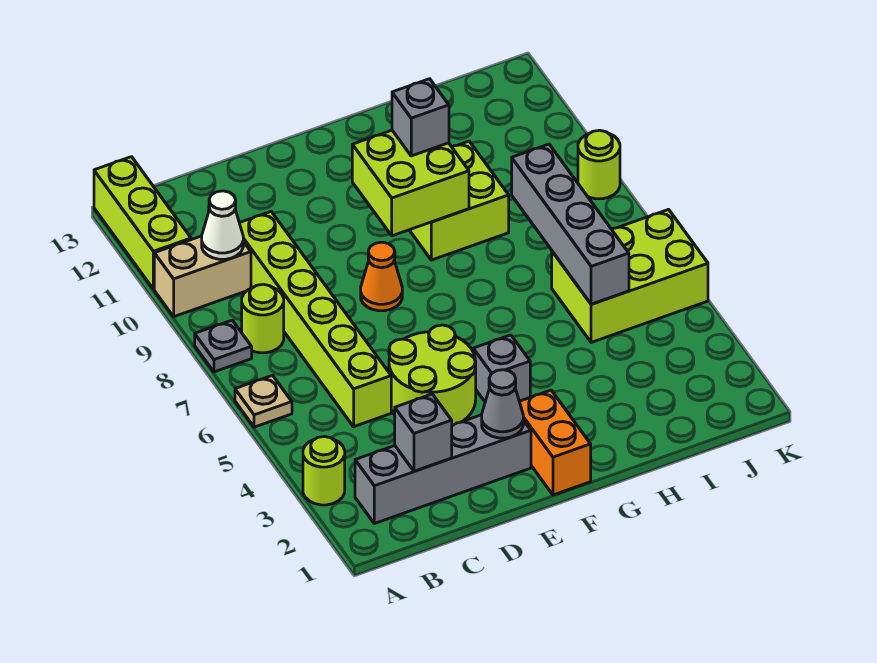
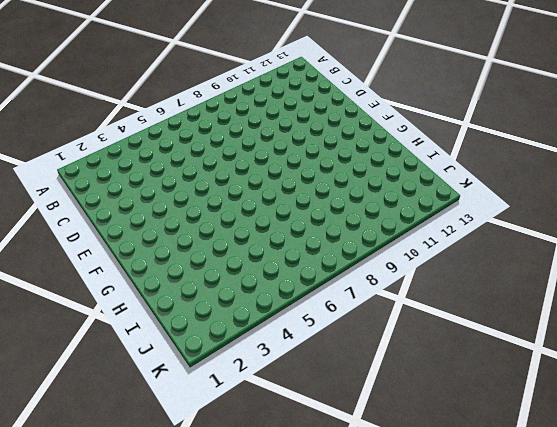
none -> lime round brick A3 level 1
none -> tan plate A6 level 1
none -> grey plate A8 level 1

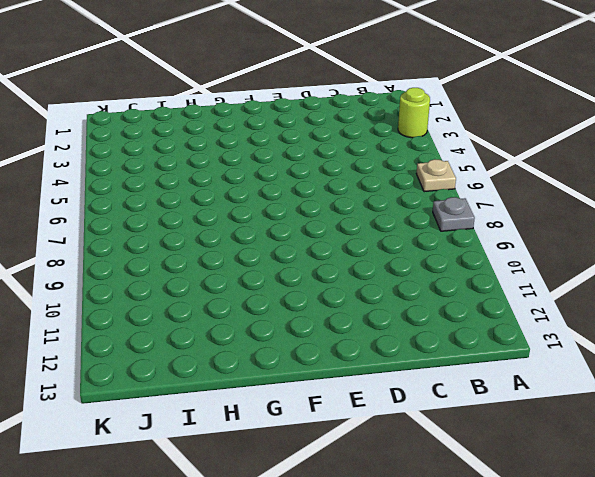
none -> tan brick A10:B10 level 1
none -> lime brick A11:A13 level 1
none -> grey brick B2:E2 level 1

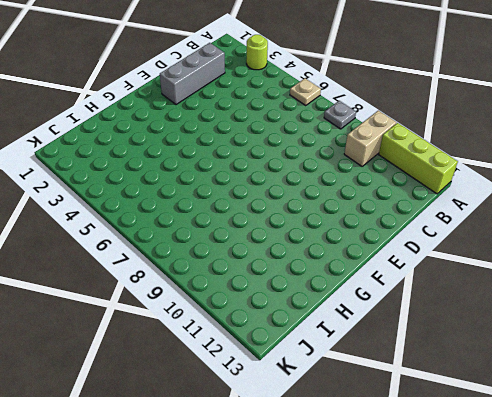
grey brick C2:E2 level 1 -> grey brick B2:E2 level 1
none -> lime round brick B8 level 1
none -> lime brick C5:C10 level 1
none -> lime round brick D4:E5 level 1

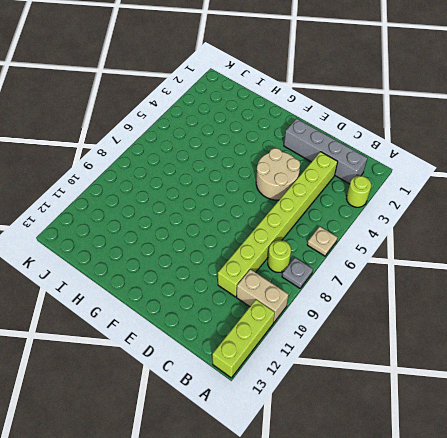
lime brick C3:C10 level 1 -> lime brick C5:C10 level 1
tan round brick D4:E5 level 1 -> lime round brick D4:E5 level 1
none -> orange cone E8 level 1
none -> orange brick F1:F2 level 1
none -> grey brick F4 level 1

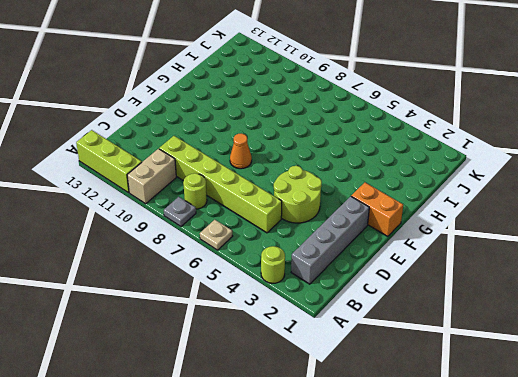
none -> grey brick F4 level 1
none -> lime brick G9:H10 level 1
none -> lime brick I5:K6 level 1

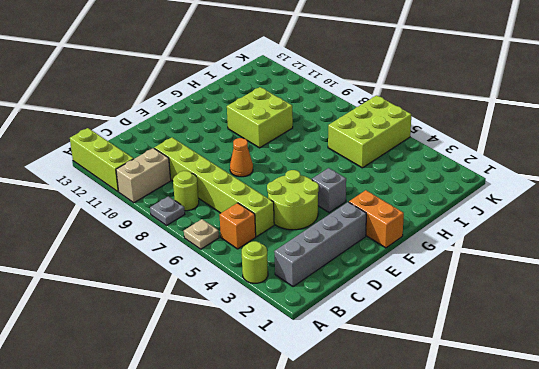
orange brick B5 level 1 -> none
none -> lime round brick K9 level 1
none -> white cone B10 level 2
none -> grey brick C2 level 2

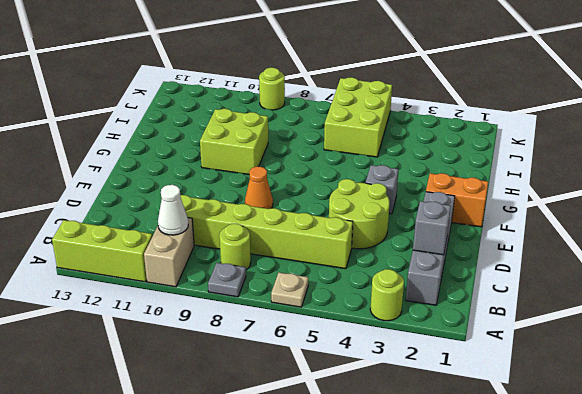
none -> grey cone E2 level 2
none -> lime brick F9:G10 level 2
none -> grey brick I5:I8 level 2

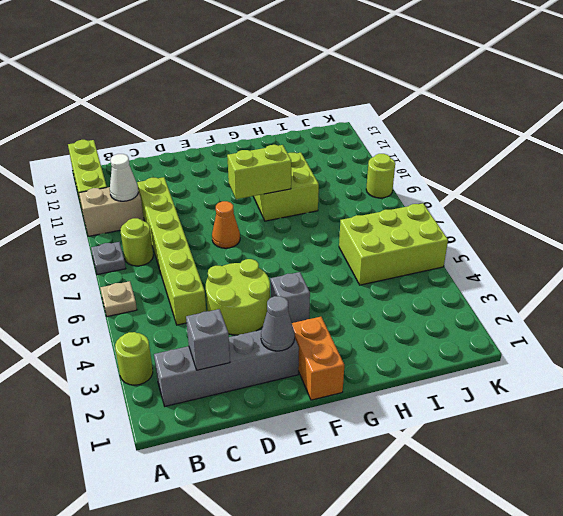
lime brick F9:G9 level 2 -> lime brick F9:G10 level 2
none -> grey brick I5:I8 level 2
none -> grey brick G10 level 3

